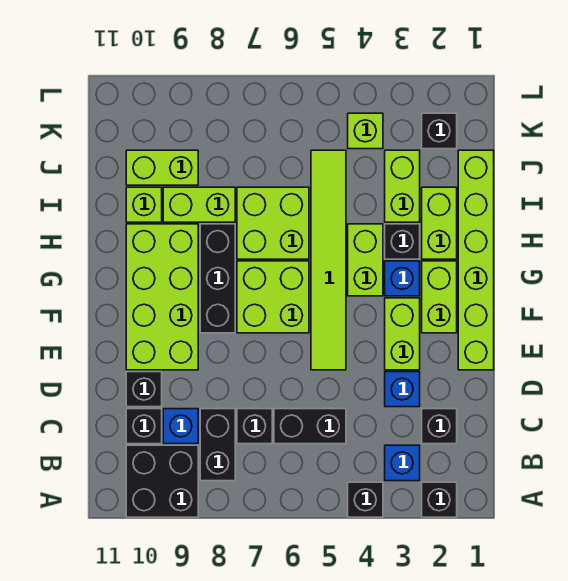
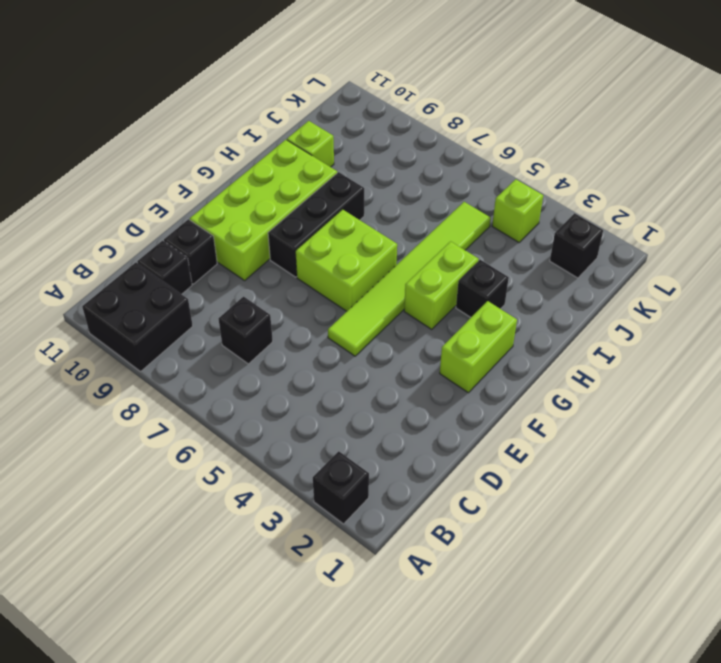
none -> black brick A4 level 1
none -> blue brick B3 level 1
none -> black brick B8:C8 level 1
none -> black brick C2 level 1

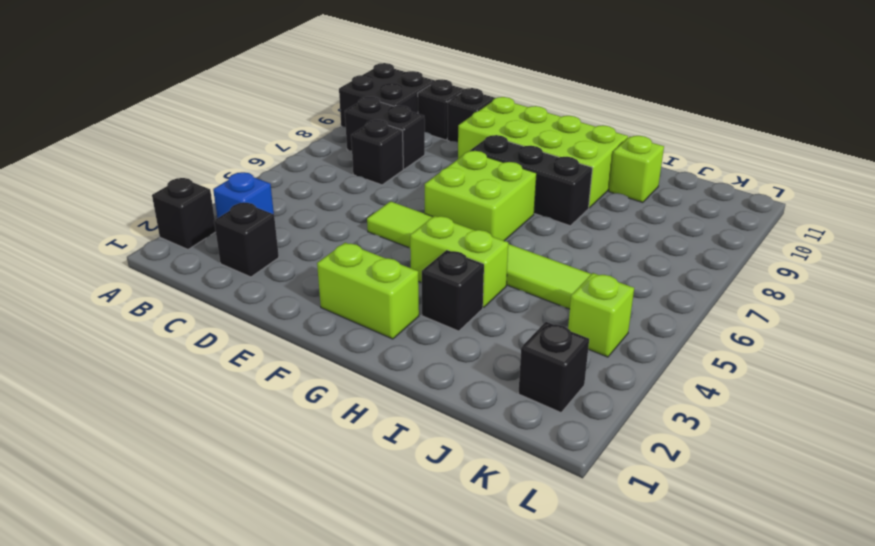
none -> black brick A4 level 1
none -> black brick C5:C6 level 1
none -> blue brick C9 level 1
none -> blue brick D3 level 1

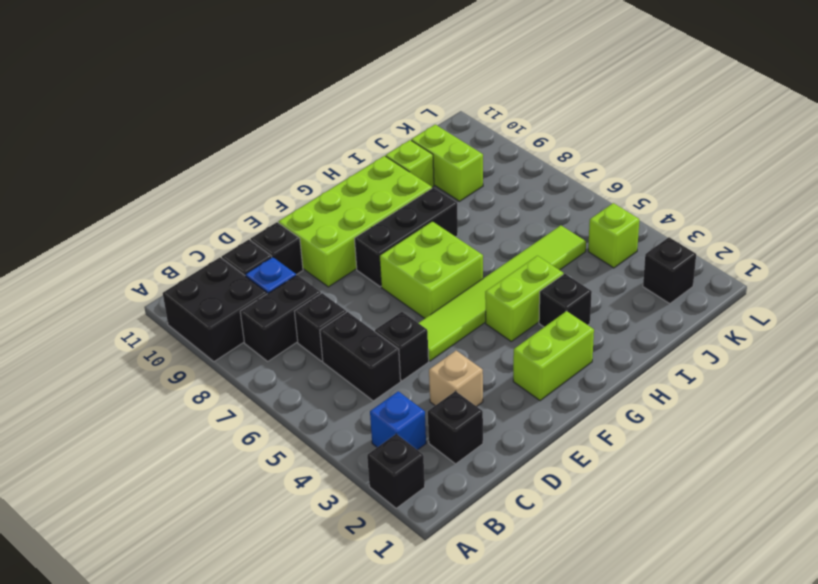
tan brick D3 level 1 -> blue brick D3 level 1
black brick D5 level 1 -> black brick A4 level 1
none -> lime brick E1:J1 level 1
none -> lime brick E3:F3 level 1
none -> blue brick G3 level 1
none -> lime brick H2:I2 level 1

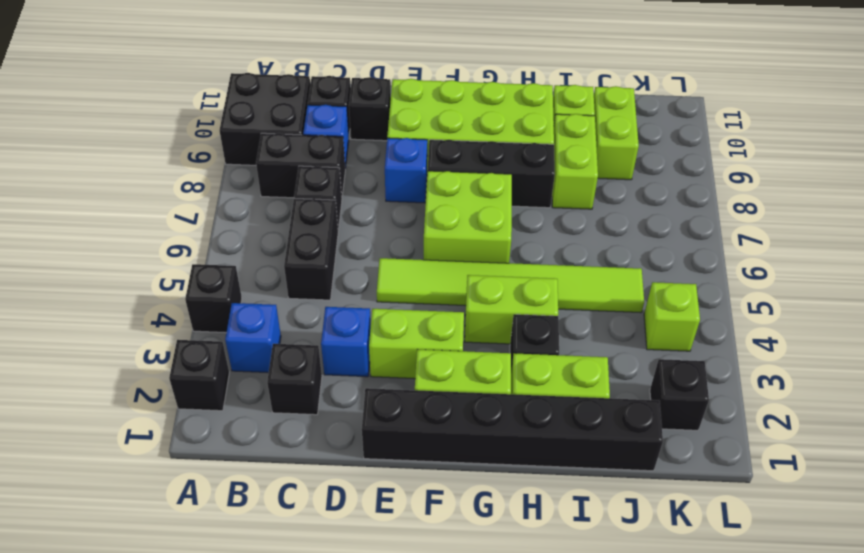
black brick E1:J1 level 1 -> lime brick E1:J1 level 1
blue brick E8 level 1 -> blue brick G3 level 1
none -> lime brick H6:I7 level 1
none -> lime brick I3:J3 level 1

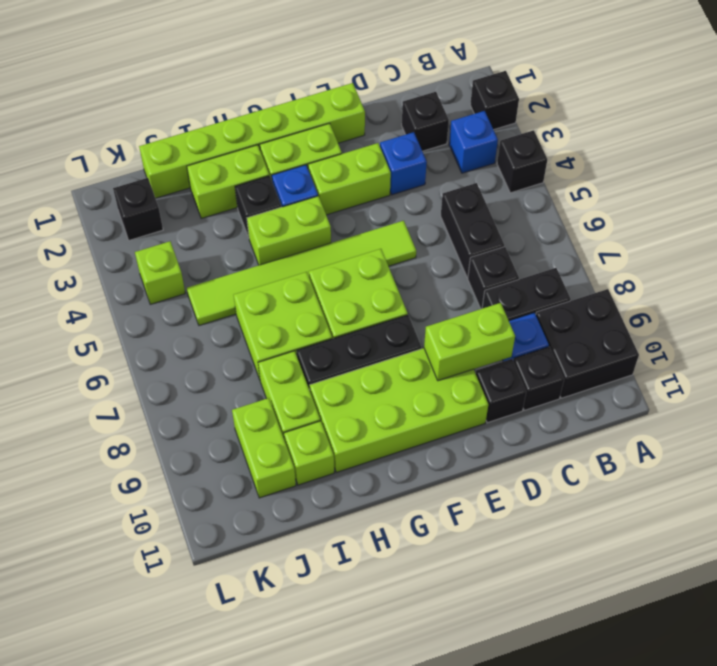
lime brick D9:E9 level 2 -> lime brick I3:J3 level 1

